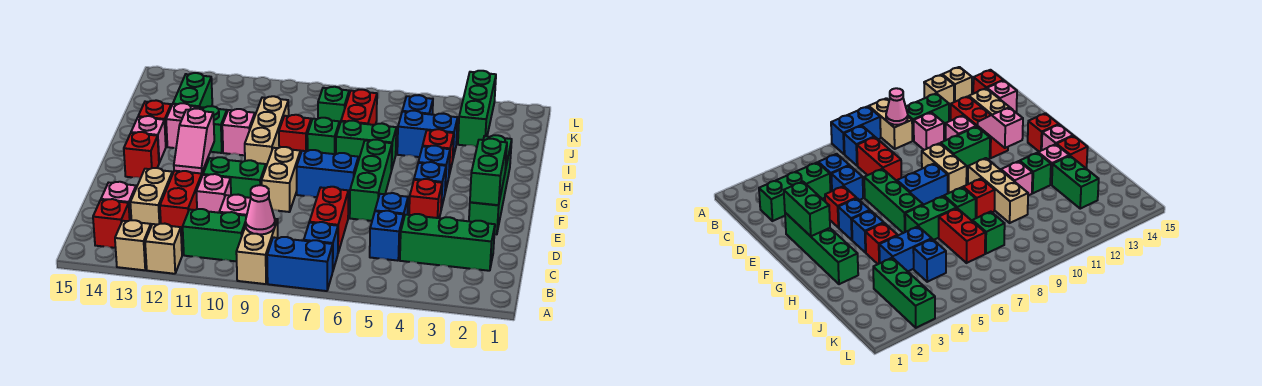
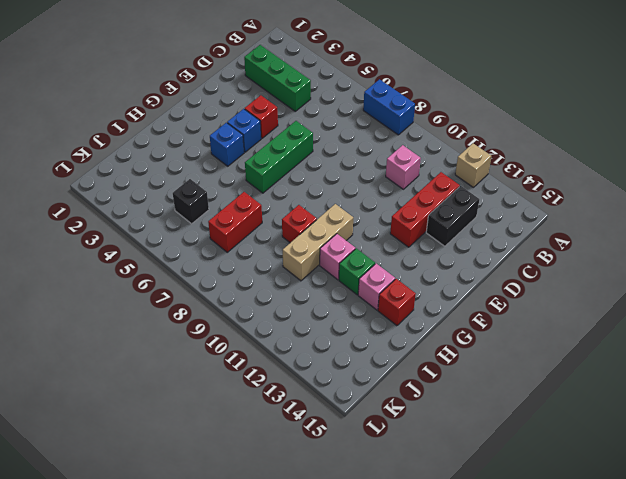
black brick C13:D13 level 1 -> tan brick C13:D13 level 1
black brick J5 level 1 -> blue brick J5 level 1
none -> tan brick A9:B9 level 1
none -> tan brick A13 level 1
none -> blue brick B7 level 1
none -> green brick B10:B11 level 1

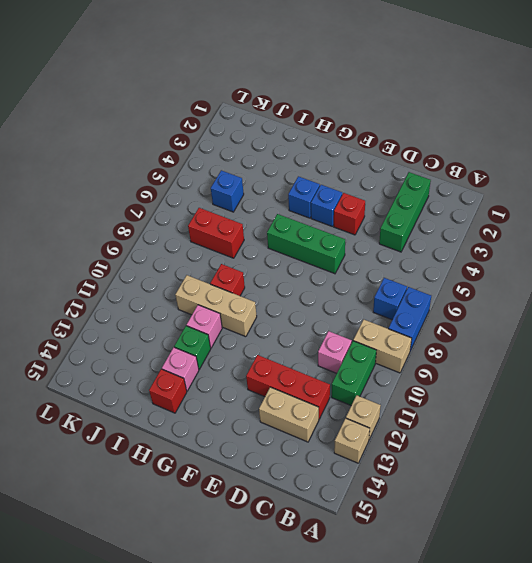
none -> red brick B14 level 1
none -> blue brick C5 level 1
none -> red brick C7:D7 level 1
none -> pink brick C14 level 1

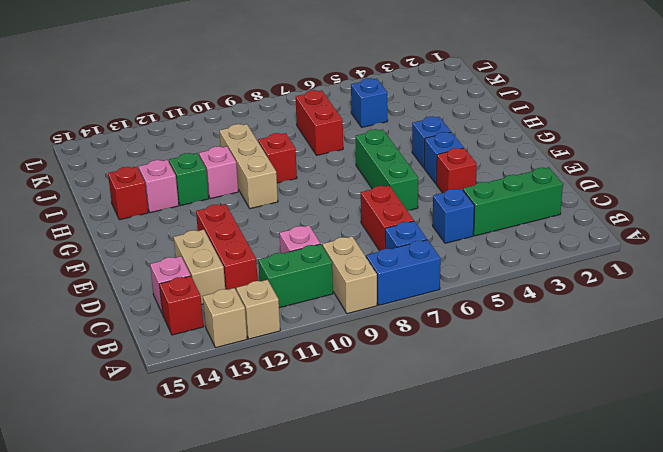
none -> blue brick D5 level 1
none -> pink brick D11 level 1
none -> green brick E2:H2 level 1
none -> tan brick E9:F9 level 1

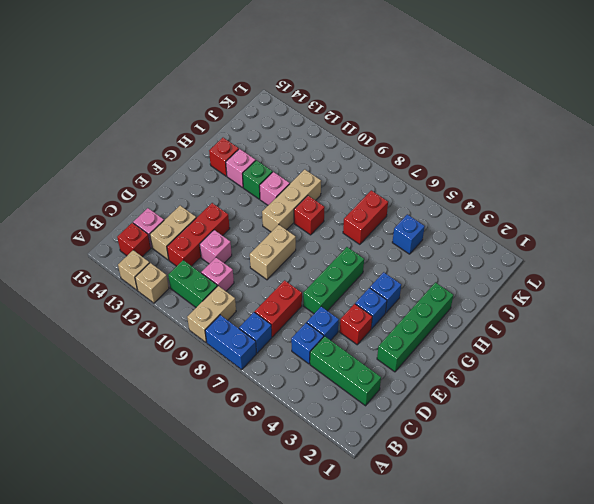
none -> green brick E10:E11 level 1
none -> blue brick F7:F8 level 1
none -> red brick F14 level 1
none -> pink brick G14 level 1

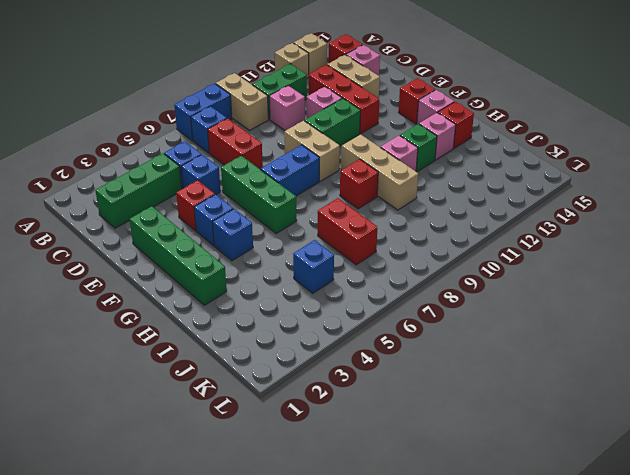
none -> red brick H4 level 1
none -> green brick H6:H7 level 1
none -> green brick H8 level 1
none -> blue brick I4:I5 level 1

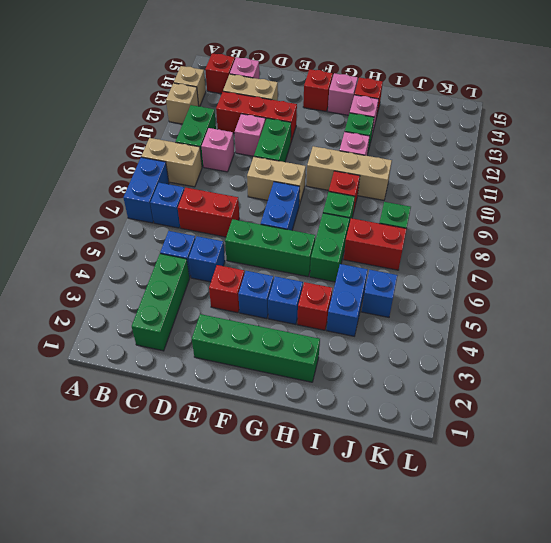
none -> green brick I13:J13 level 1
none -> green brick J3:L3 level 1
none -> pink cone B9 level 2
none -> green brick E2:F2 level 2

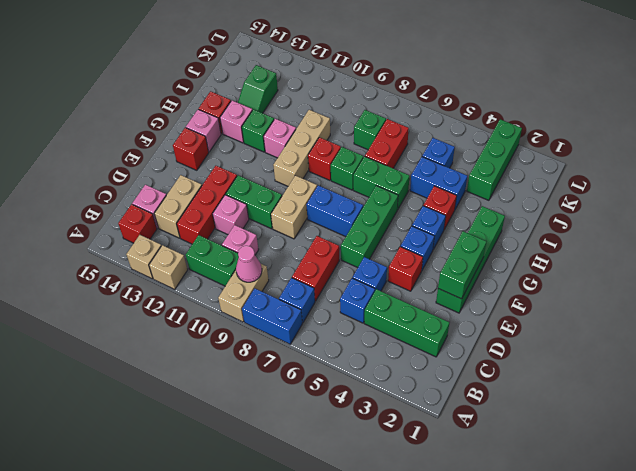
green slope I13:J13 level 1 top J -> green brick I13:J13 level 1
none -> pink slope E12:F12 level 2 top F

